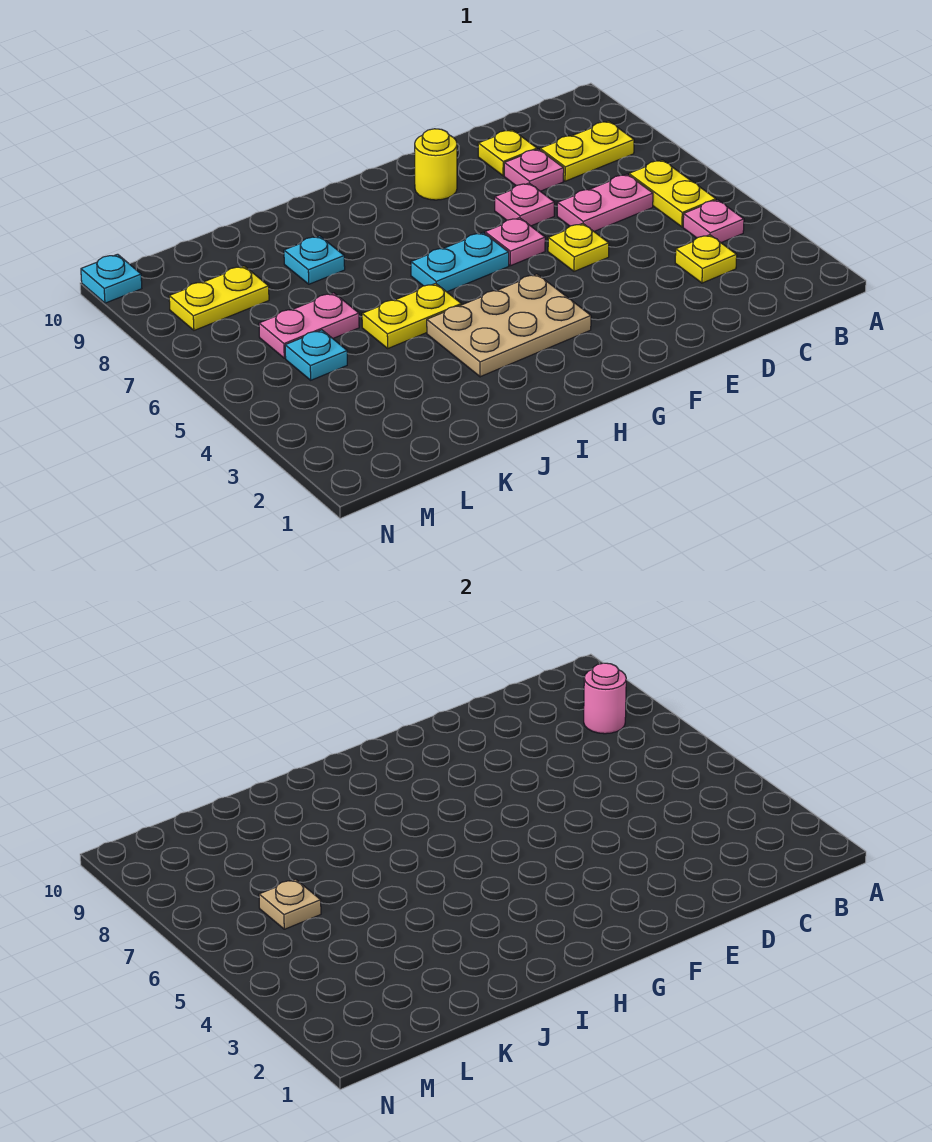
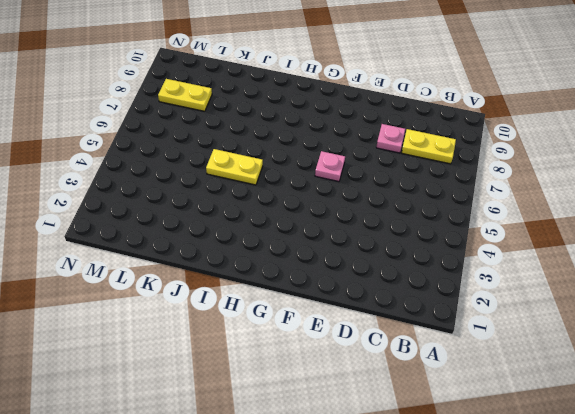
none -> pink plate B4 level 1
none -> yellow plate B5:B6 level 1
none -> yellow plate C3 level 1

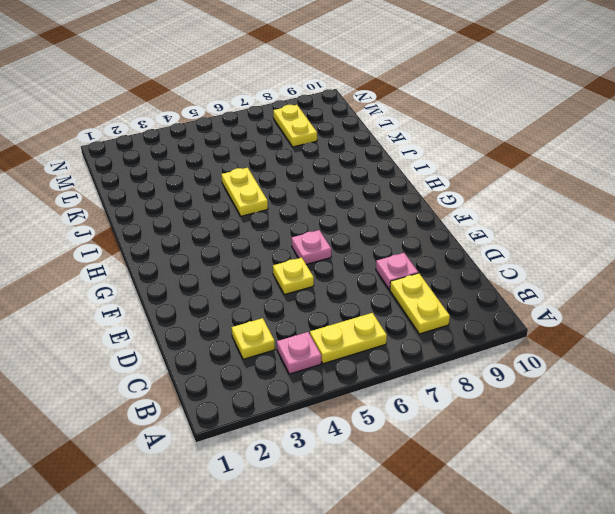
none -> pink plate C6:D6 level 1
none -> yellow plate D9 level 1
none -> pink plate E7 level 1

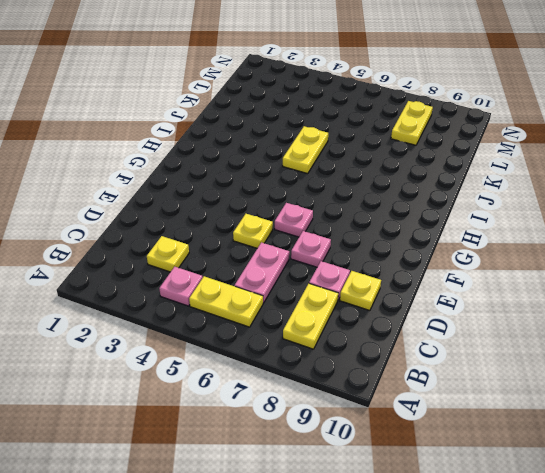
none -> yellow round brick F9 level 1
none -> tan plate G3:I4 level 1
none -> cyan plate G6:H6 level 1

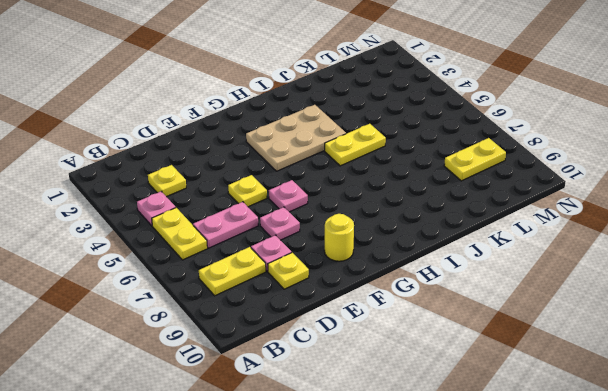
none -> cyan plate G6:H6 level 1
none -> cyan plate J8 level 1
none -> pink plate K6:L6 level 1

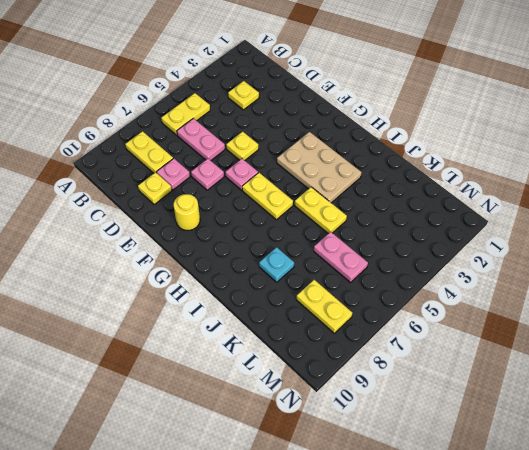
yellow plate G6:H6 level 1 -> cyan plate G6:H6 level 1
none -> pink plate B4 level 1
none -> cyan plate L5 level 1
none -> cyan plate N10 level 1

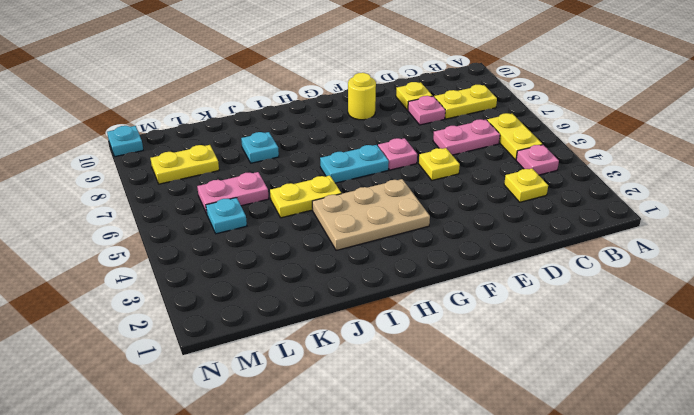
none -> pink plate E7 level 1
none -> pink round brick B8 level 2
none -> tan plate L6 level 2

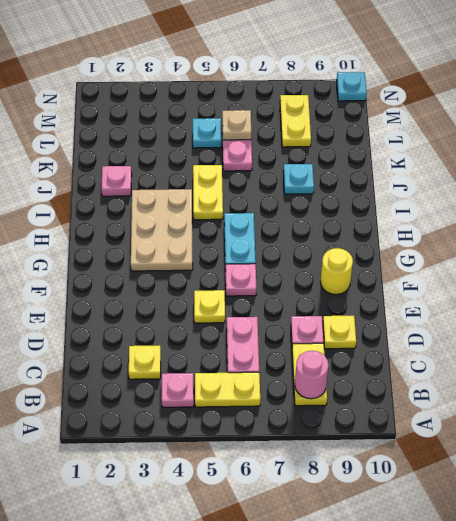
pink plate J2 level 1 -> pink plate E7 level 1

